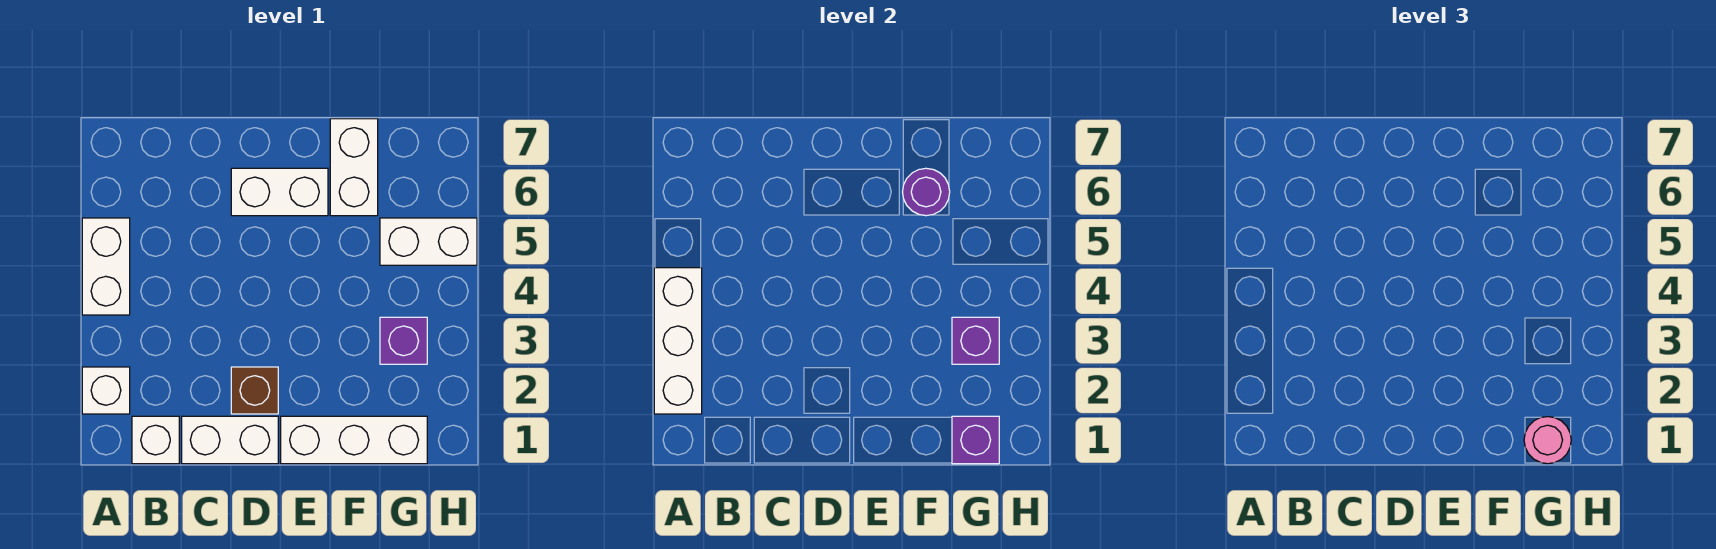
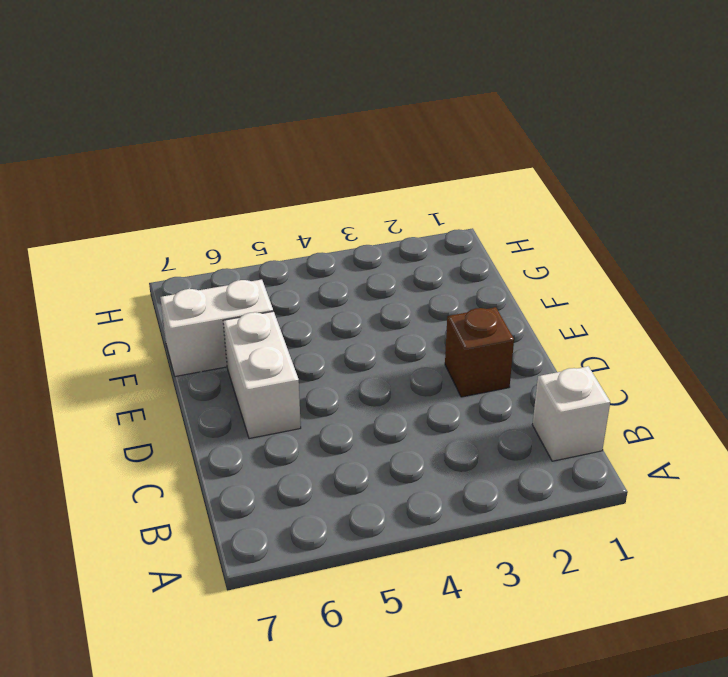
none -> white brick A2 level 1
none -> white brick A4:A5 level 1
none -> white brick C1:D1 level 1

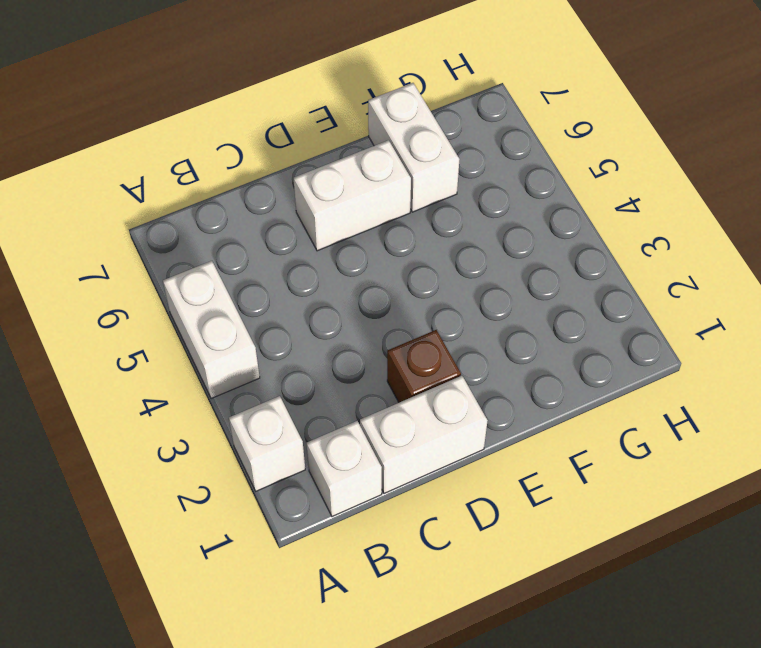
none -> white brick E1:G1 level 1
none -> purple brick G3 level 1
none -> white brick G5:H5 level 1

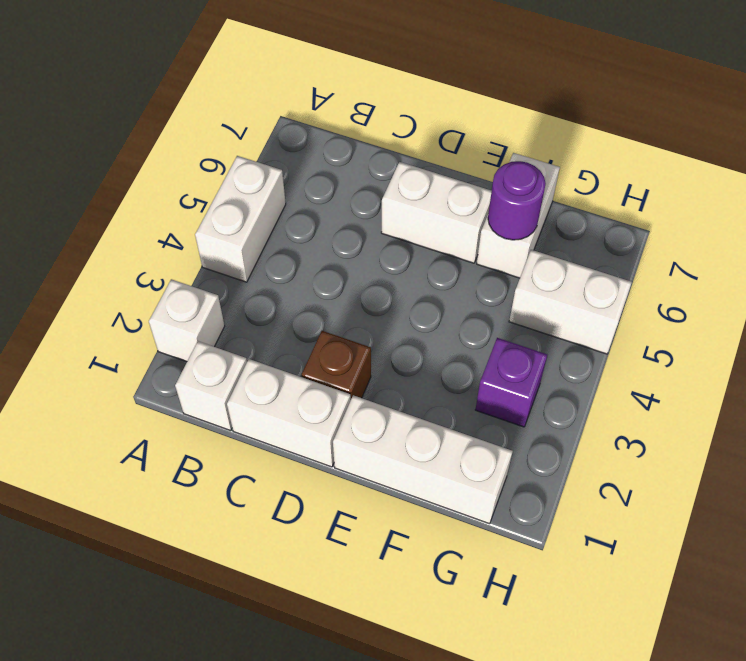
none -> white brick A2:A4 level 2
none -> purple brick G1 level 2
none -> purple brick G3 level 2

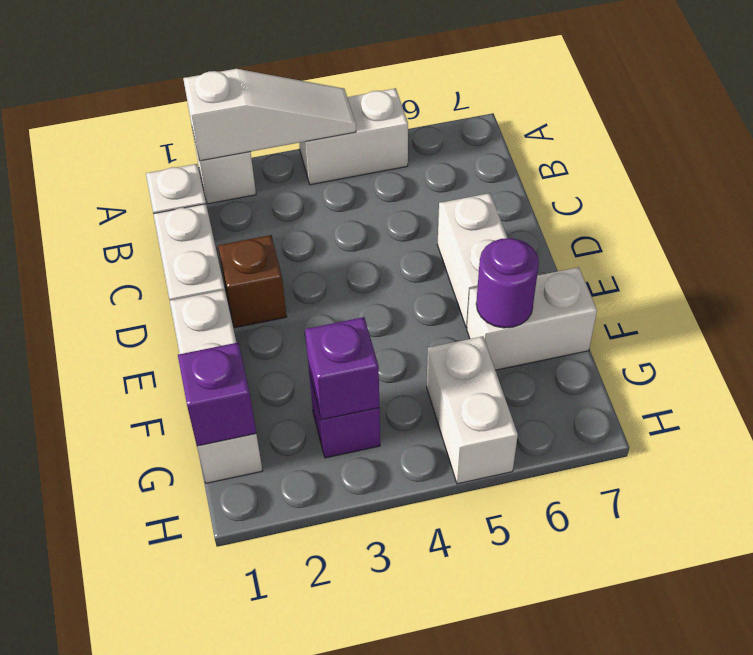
white slope A2:A4 level 2 top 2 -> white brick A2:A4 level 2
none -> pink round brick G1 level 3

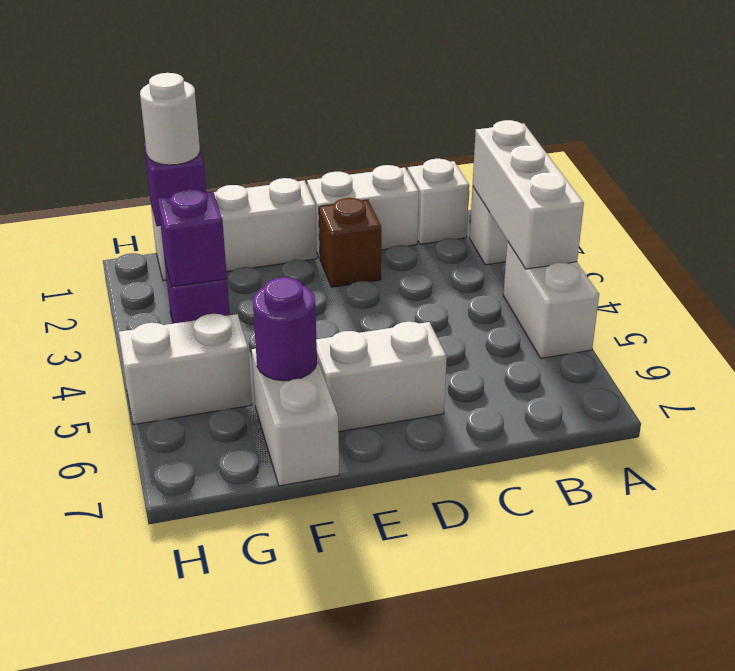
white round brick G1 level 3 -> pink round brick G1 level 3

